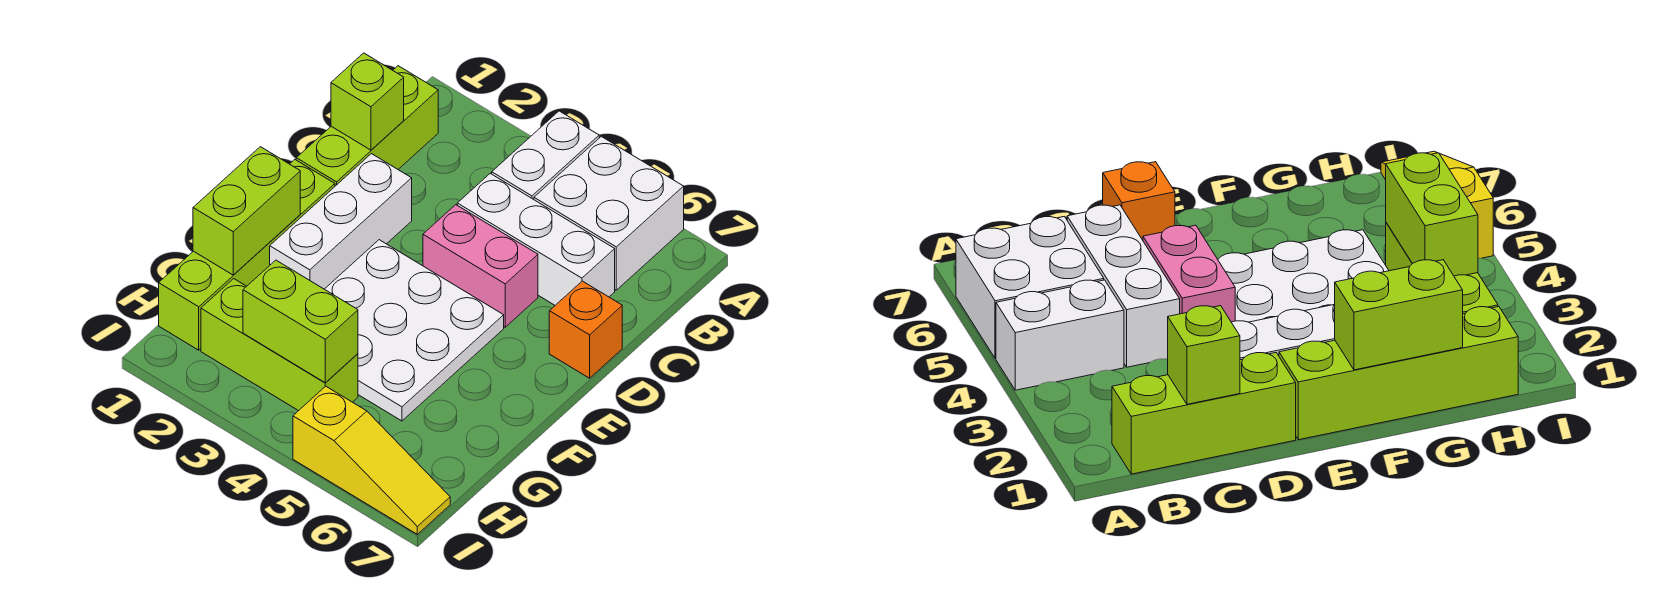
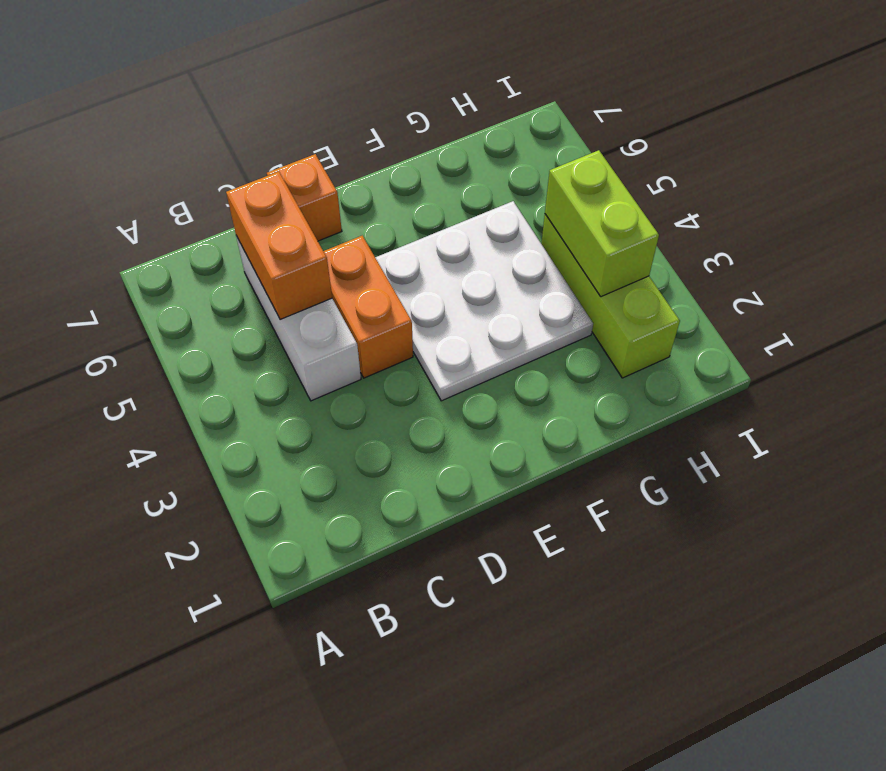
orange brick C5:C6 level 2 -> none
orange brick D4:D5 level 1 -> pink brick D4:D5 level 1
none -> white brick A4:B4 level 1
none -> white brick A5:B6 level 1
none -> lime brick B1:D1 level 1

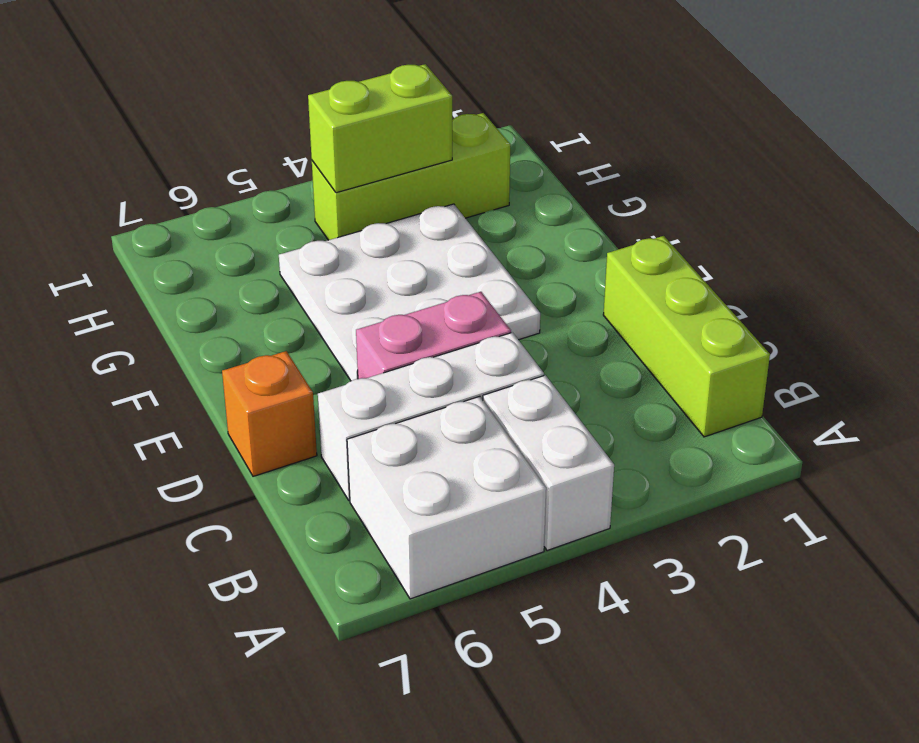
none -> white brick D2:F2 level 1
none -> lime brick E1:H1 level 1
none -> yellow slope I5:I7 level 1 top 5

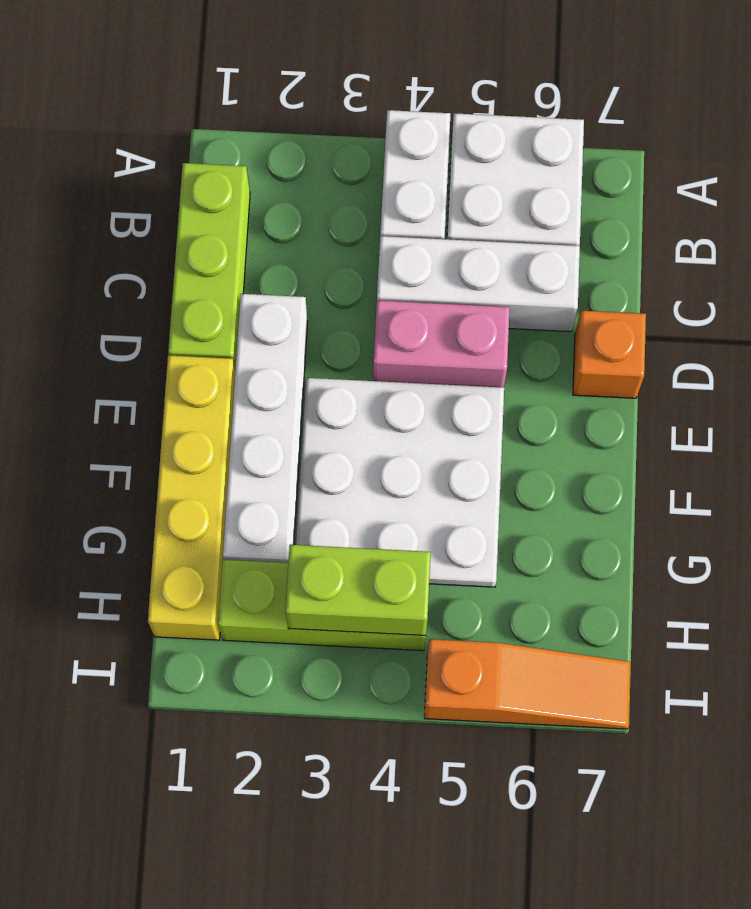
white brick D2:G2 level 1 -> white brick D2:F2 level 1
yellow brick E1:H1 level 1 -> lime brick E1:H1 level 1
orange slope I5:I7 level 1 top 5 -> yellow slope I5:I7 level 1 top 5
none -> lime brick C1 level 2
none -> lime brick F1:G1 level 2

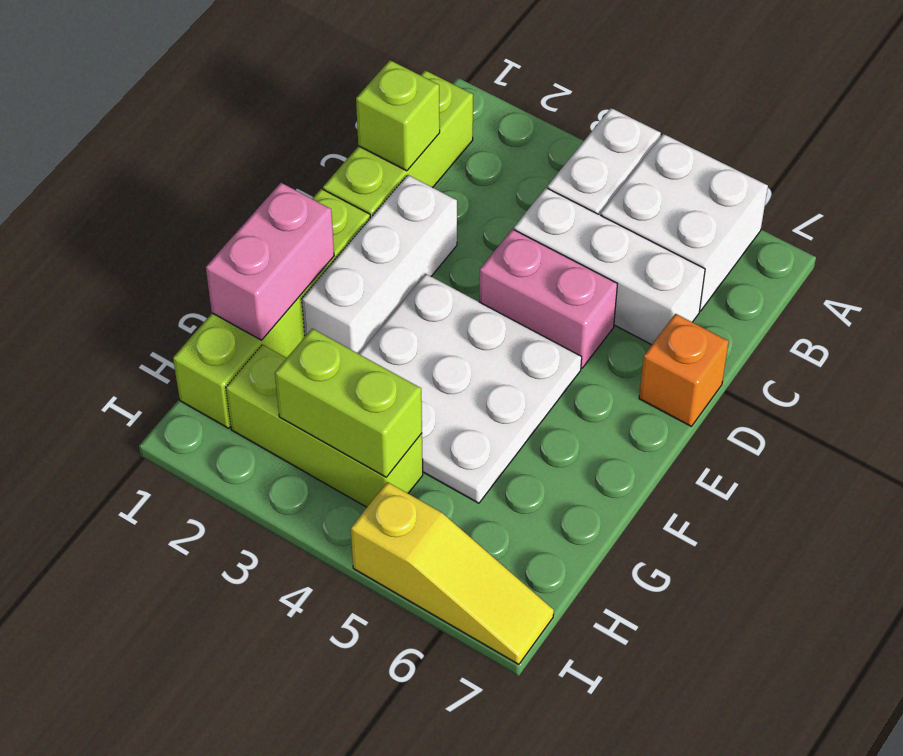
pink brick F1:G1 level 2 -> lime brick F1:G1 level 2

